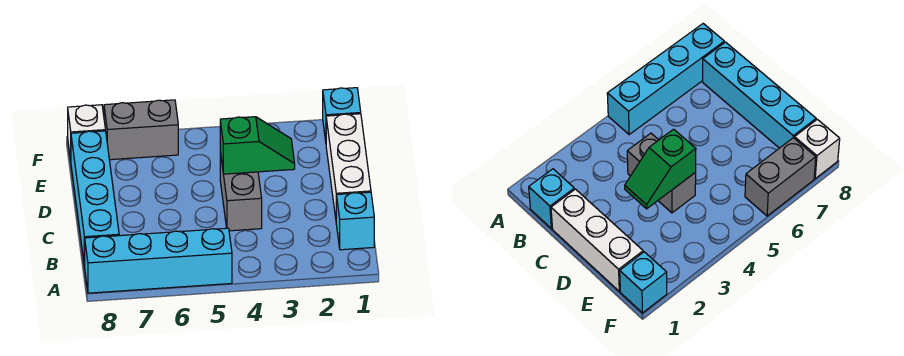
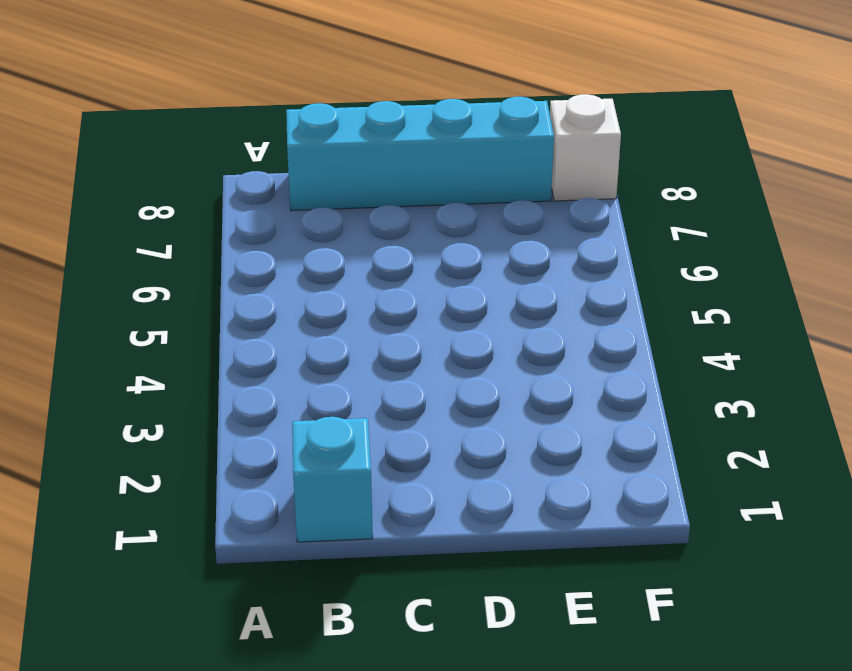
none -> cyan brick A5:A8 level 1
none -> white brick C1:E1 level 1

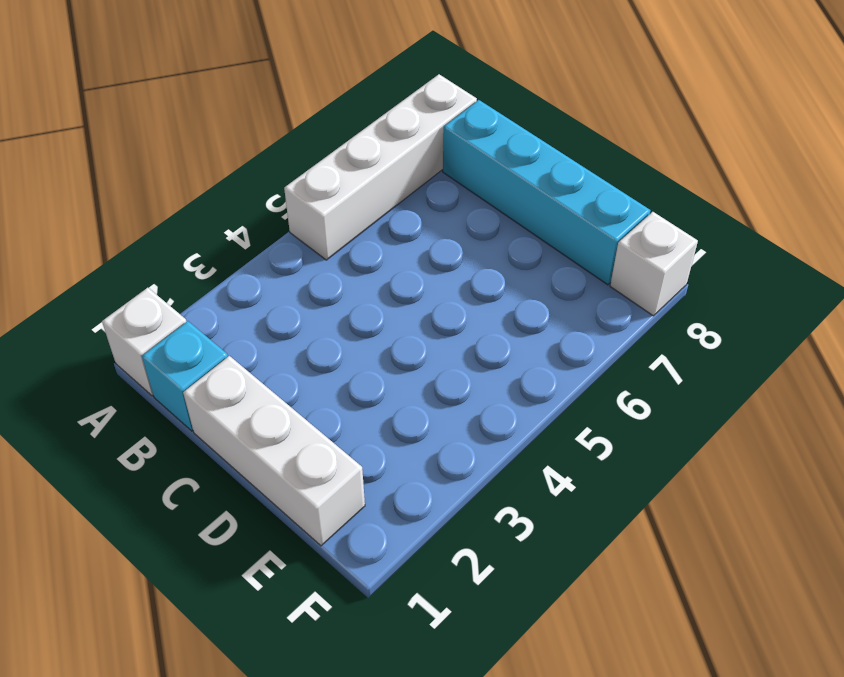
white brick A1 level 1 -> none
white brick A5:A8 level 1 -> cyan brick A5:A8 level 1
none -> grey brick C4:D4 level 1
none -> cyan brick F1 level 1

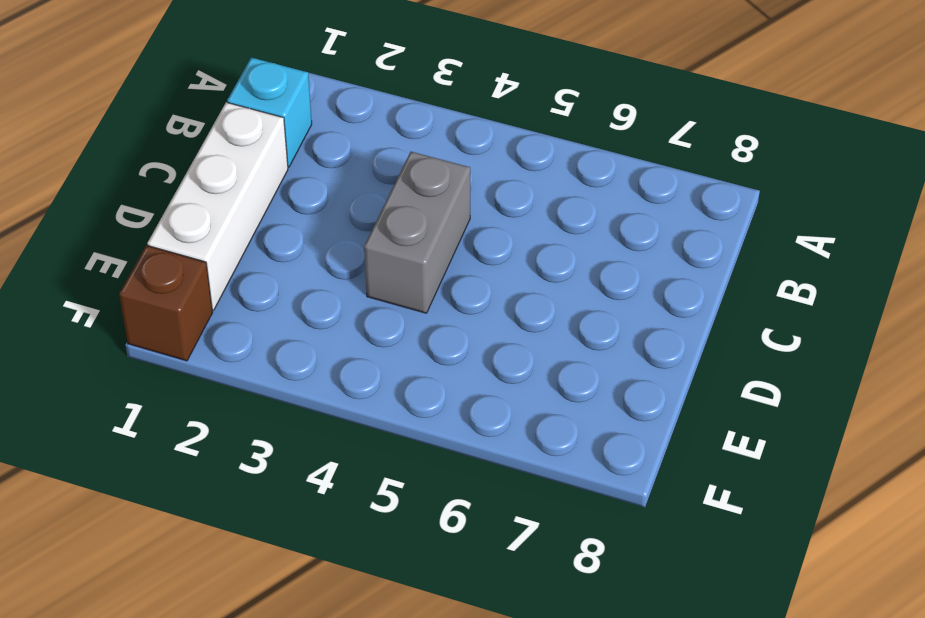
brown brick F1 level 1 -> cyan brick F1 level 1
none -> cyan brick A5:A8 level 1
none -> cyan brick B8:E8 level 1

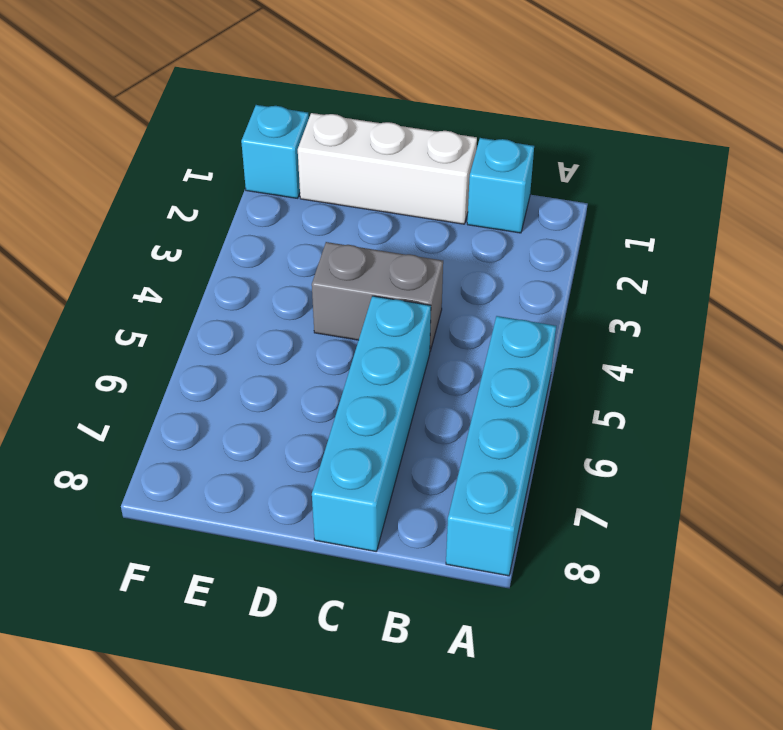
cyan brick C5:C8 level 1 -> cyan brick B8:E8 level 1
none -> grey brick F6:F7 level 1
none -> white brick F8 level 1

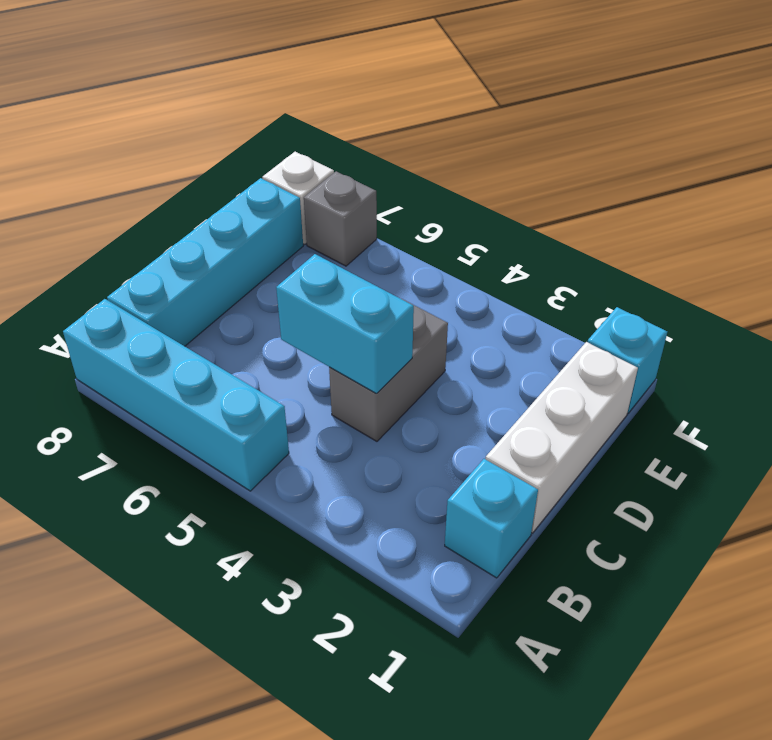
cyan brick C4:C5 level 2 -> none
grey brick F7 level 1 -> grey brick F6:F7 level 1
none -> green slope D3:D4 level 2 top 4

